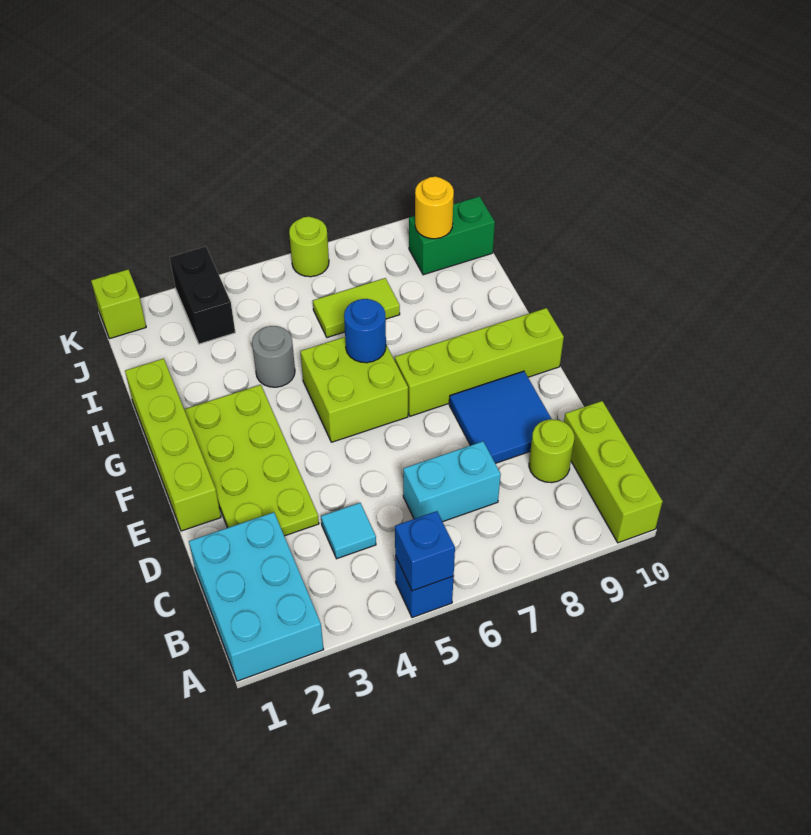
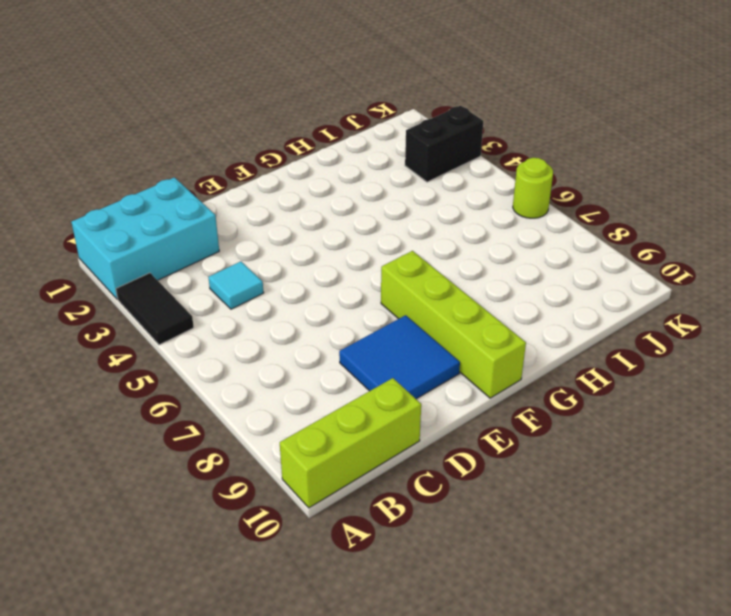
black tile A3:A4 level 1 -> none
none -> blue brick A5 level 1
none -> cyan brick C6:C7 level 1
none -> lime round brick C9 level 1

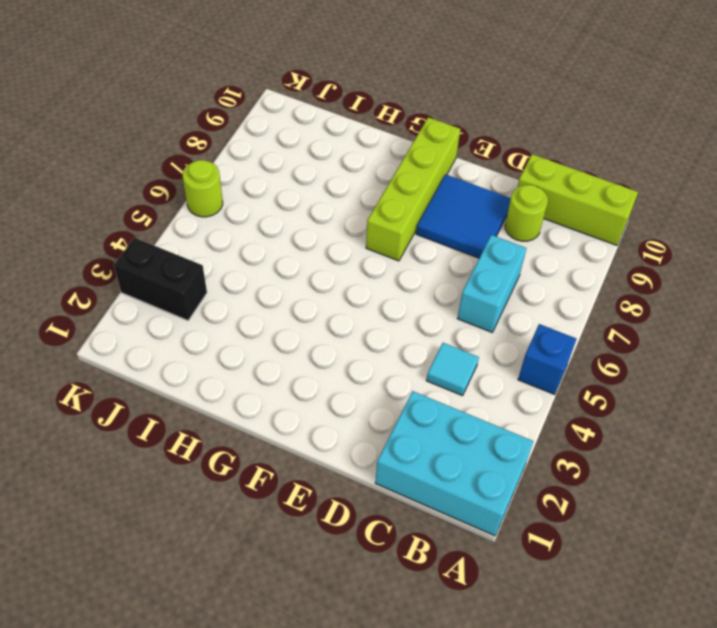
none -> lime plate D2:G3 level 1
none -> lime brick E1:H1 level 1
none -> lime brick F5:G6 level 1

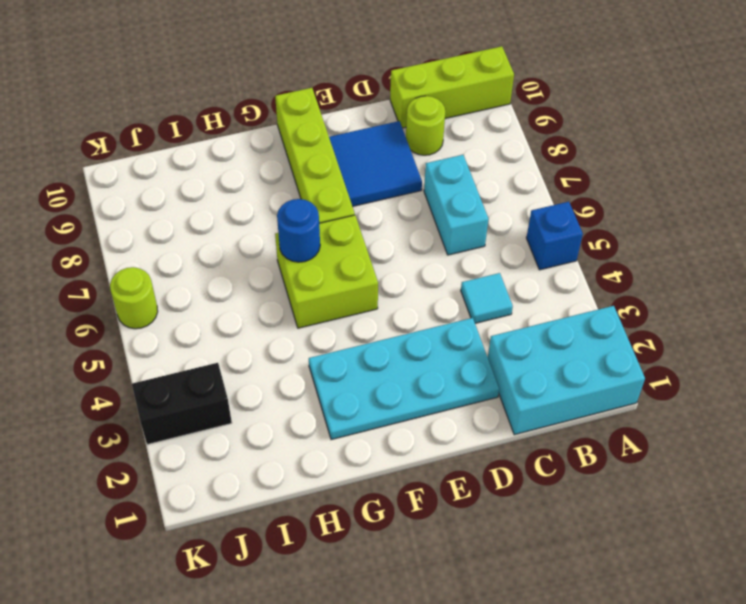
cyan plate D2:G3 level 1 -> lime plate D2:G3 level 1
none -> lime brick E1:H1 level 1
none -> grey round brick H4 level 1
none -> lime tile I6:I7 level 1

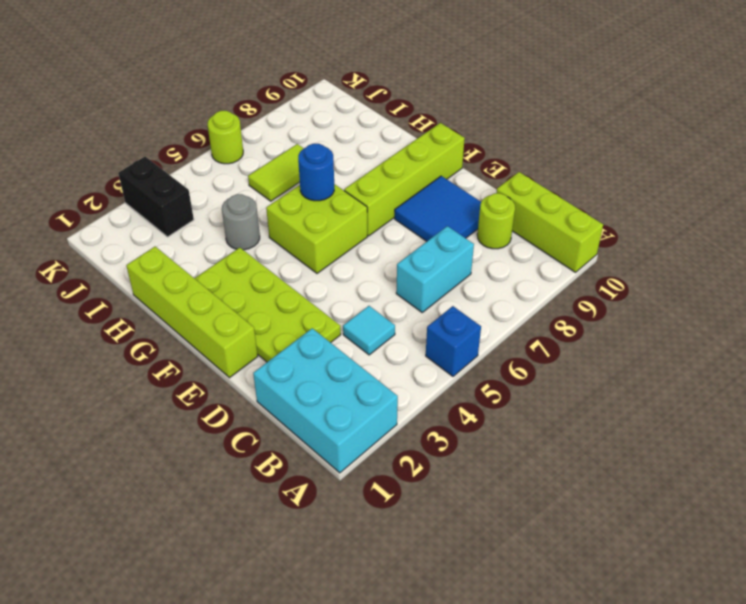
none -> green brick J9:J10 level 1
none -> lime brick K1 level 1
none -> blue brick A5 level 2

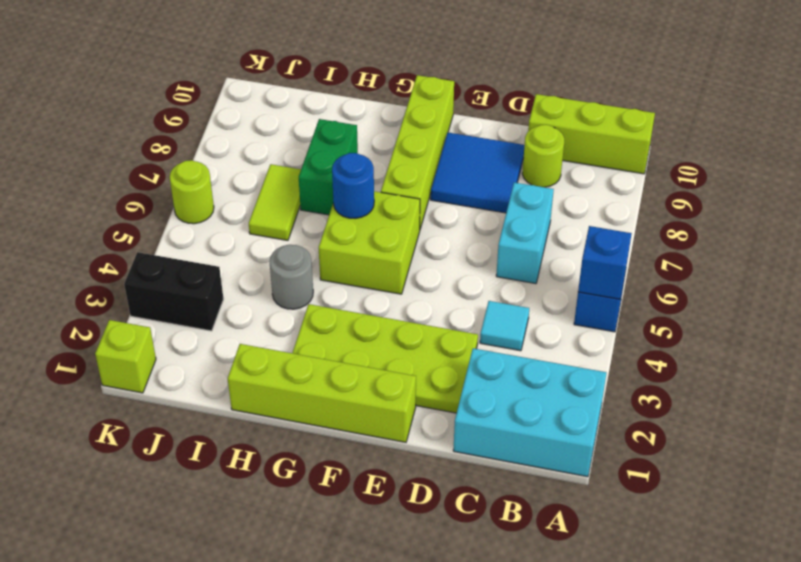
green brick H7:H8 level 1 -> green brick J9:J10 level 1
none -> yellow round brick J9 level 2

